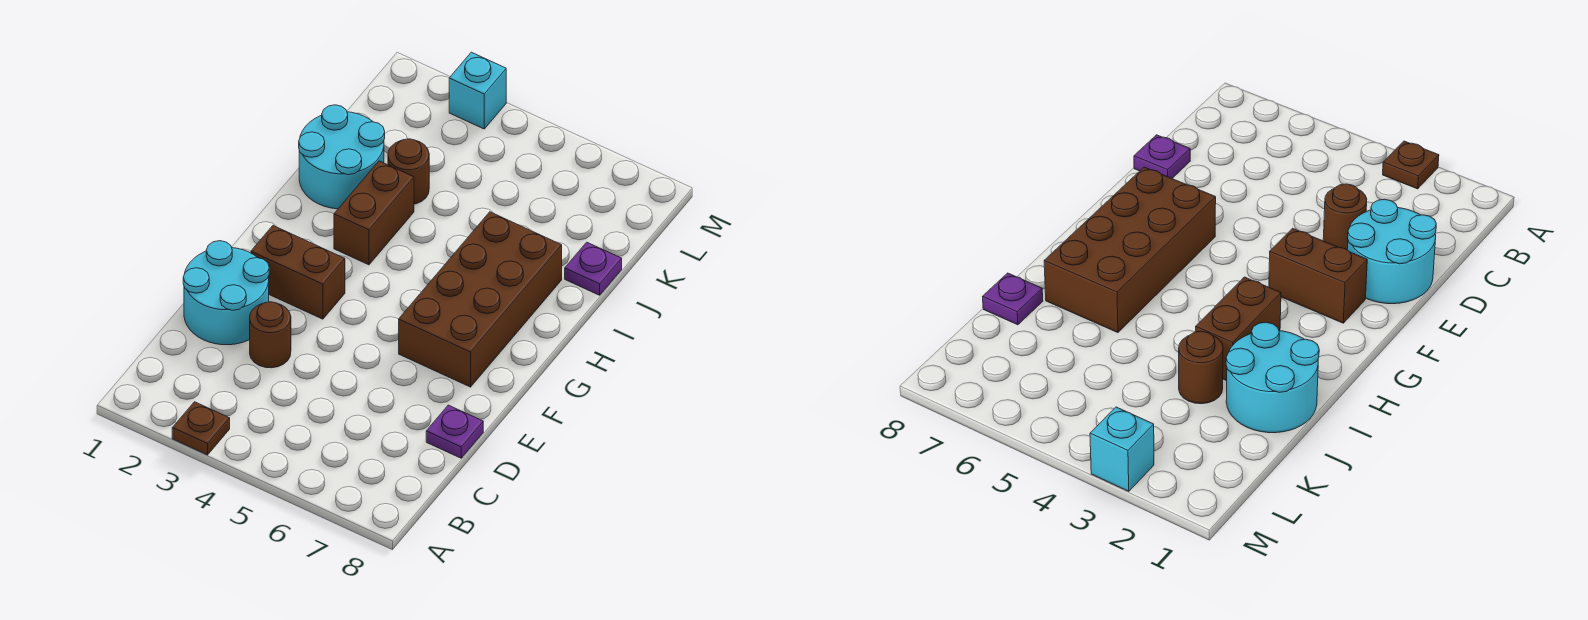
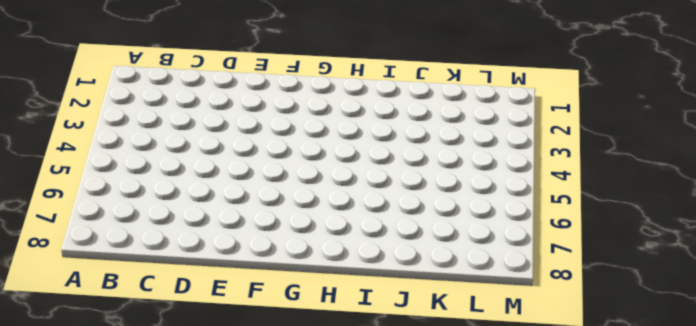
none -> brown plate A3 level 1
none -> cyan round brick D1:E2 level 1

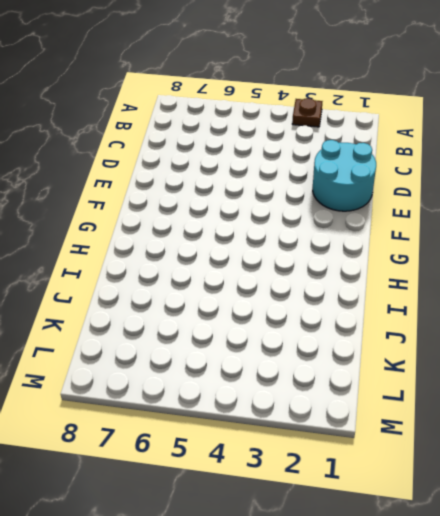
none -> brown round brick D3 level 1
none -> purple plate D8 level 1

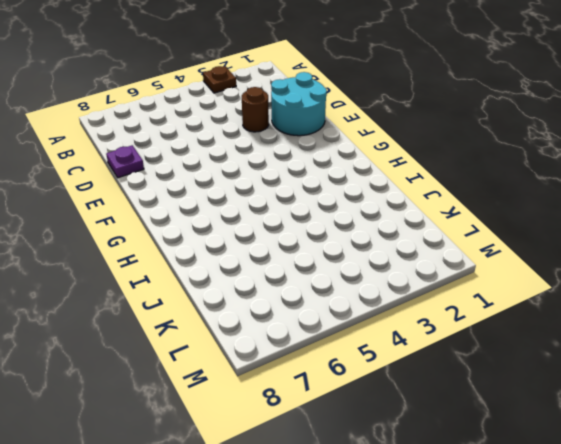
none -> brown brick F2:F3 level 1
none -> brown brick F6:I7 level 1

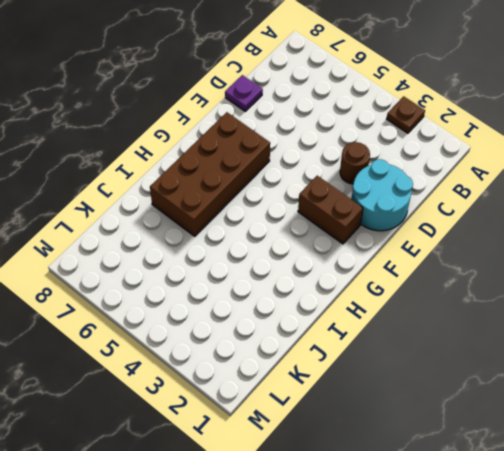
none -> brown brick H3:I3 level 1
none -> cyan round brick I1:J2 level 1

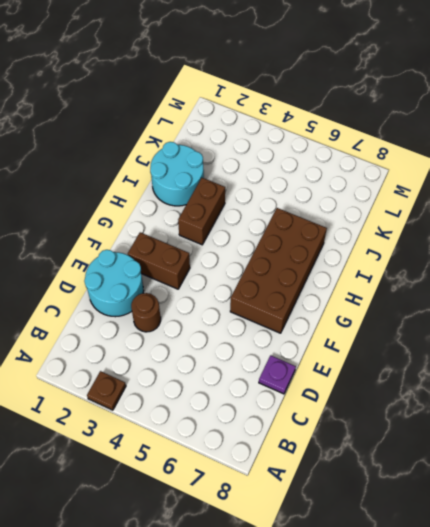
none -> brown round brick J3 level 1
none -> purple plate J8 level 1

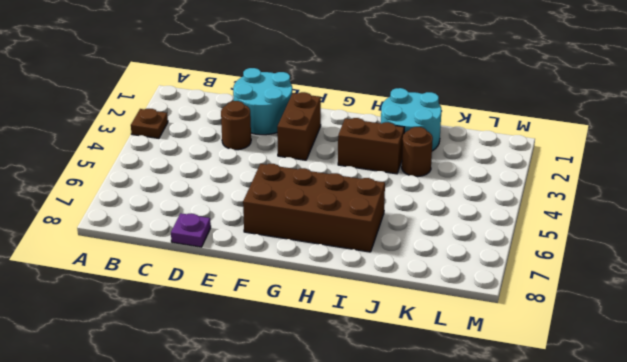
none -> purple plate J8 level 1
none -> cyan brick M3 level 1

